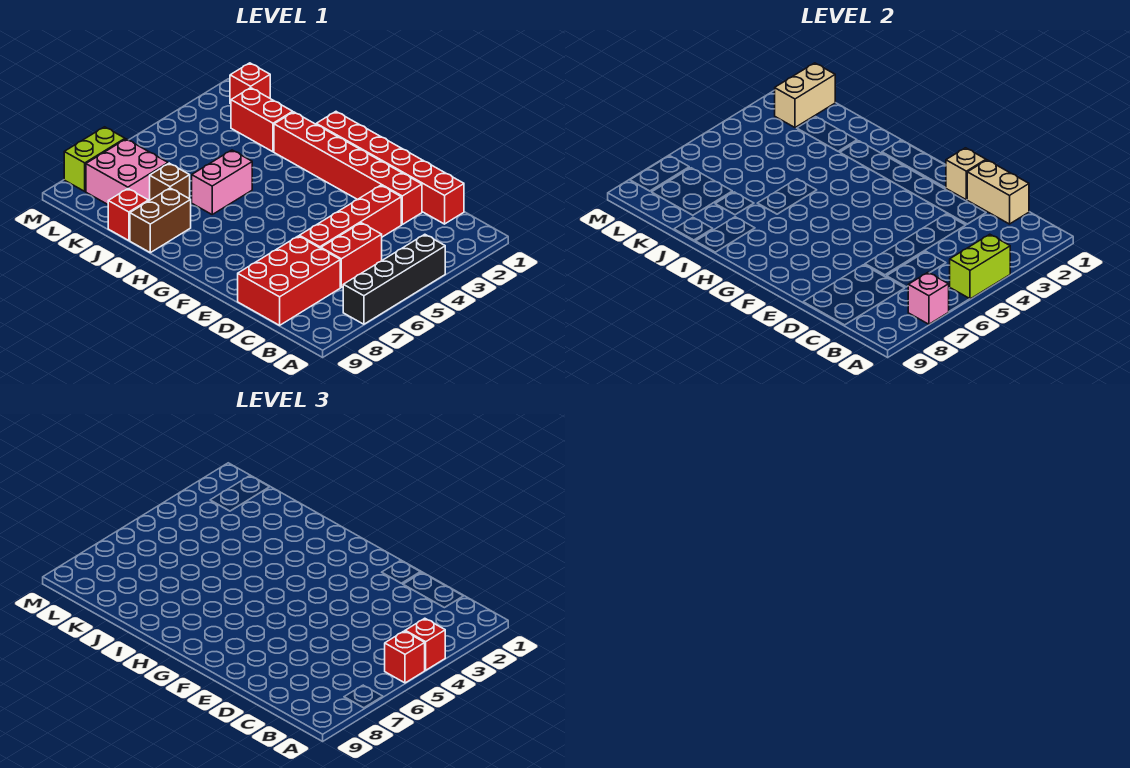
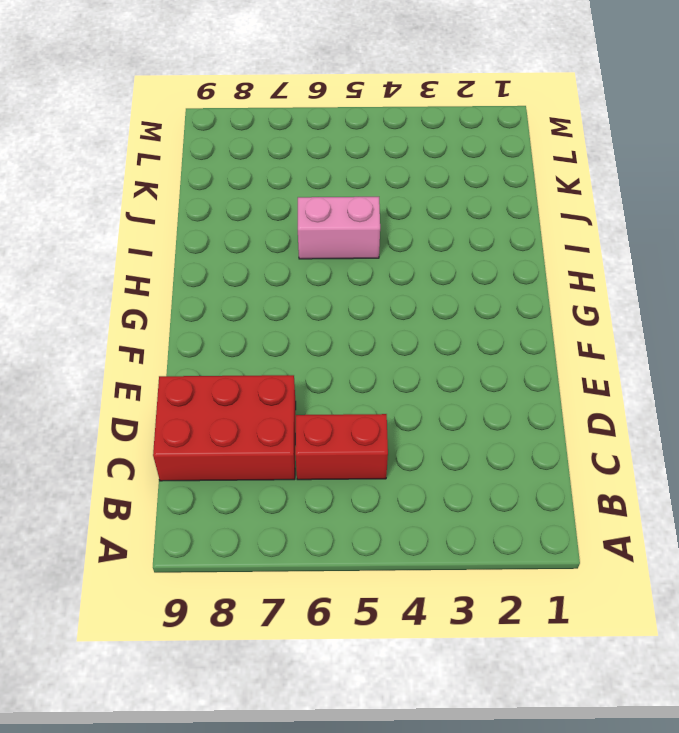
none -> black brick A4:A7 level 1
none -> red brick C1:H1 level 1
none -> red brick D2:I2 level 1

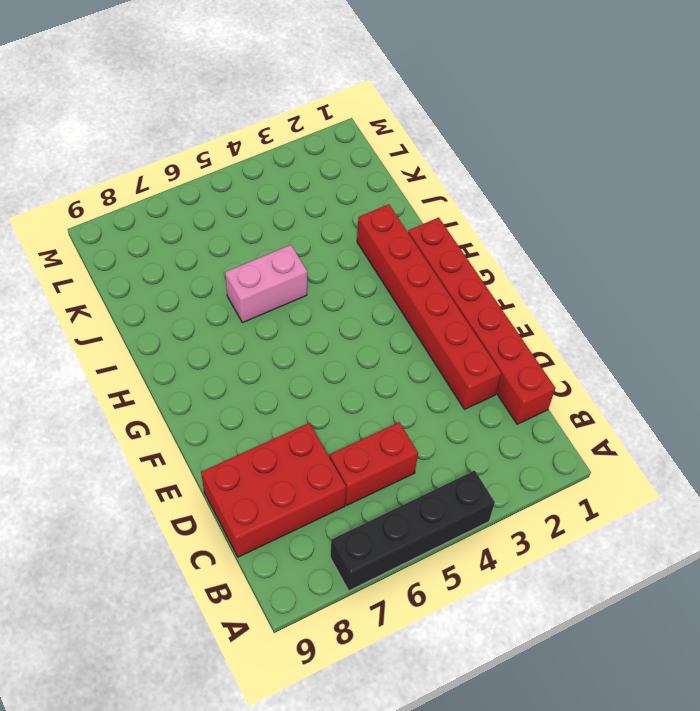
none -> red brick D3:D6 level 1
none -> brown brick I8:I9 level 1
none -> red brick J2:K2 level 1

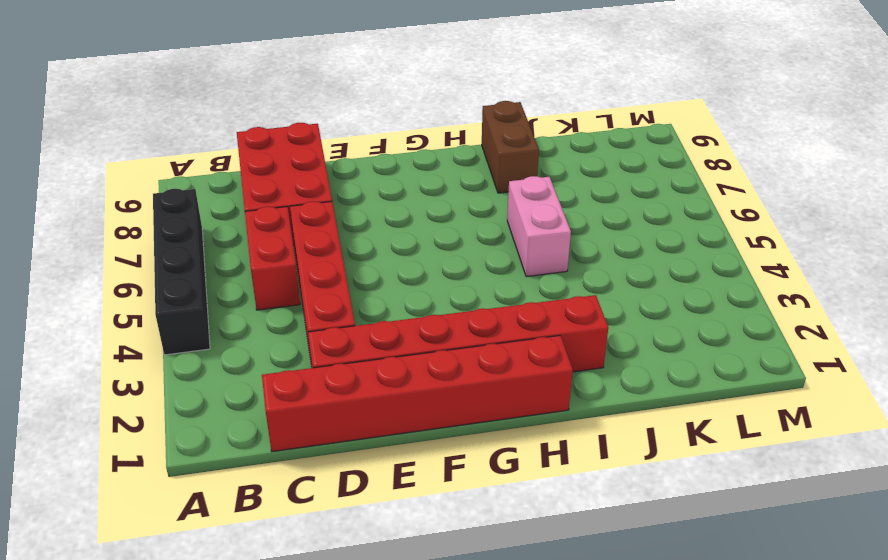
none -> red brick J2:K2 level 1
none -> brown brick J7 level 1
none -> red brick J9 level 1

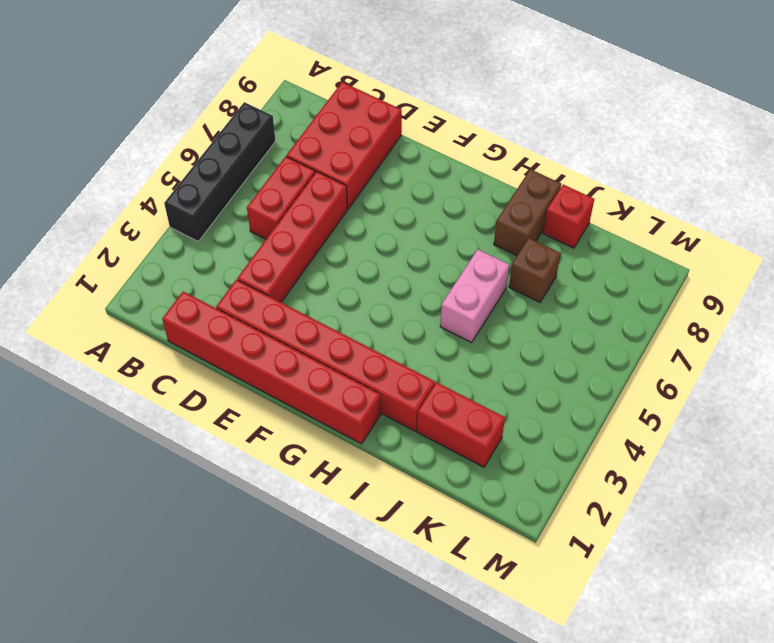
none -> pink brick K7:L8 level 1
none -> red brick L1 level 1
none -> lime brick M7:M8 level 1

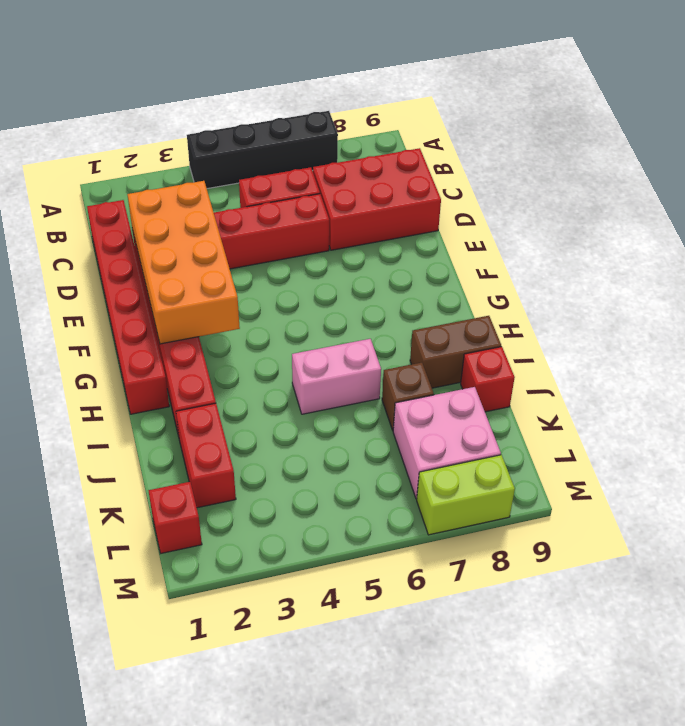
orange brick D2:G3 level 2 -> none
none -> lime brick A4:A5 level 2
none -> pink brick A7 level 2
none -> tan brick C1:D1 level 2

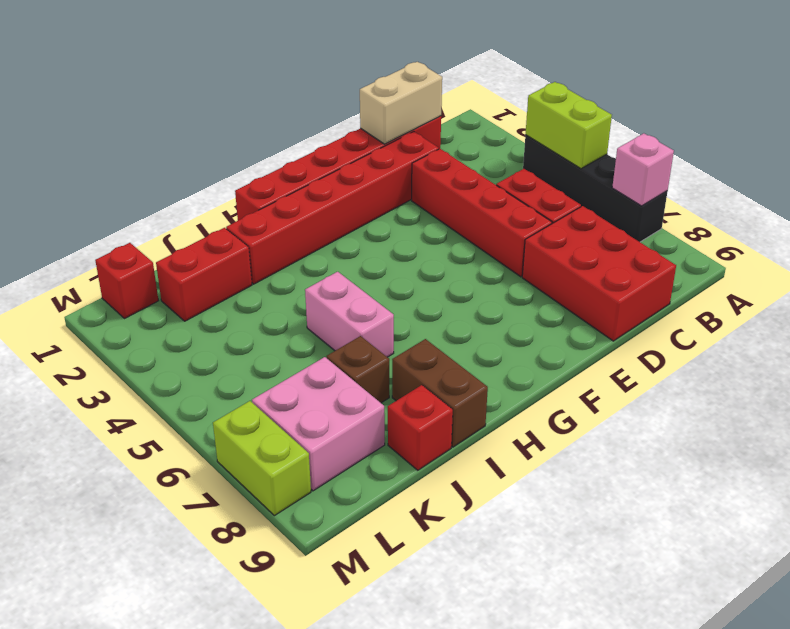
none -> tan brick E1 level 2
none -> tan brick L1:L2 level 2
none -> red brick A4 level 3

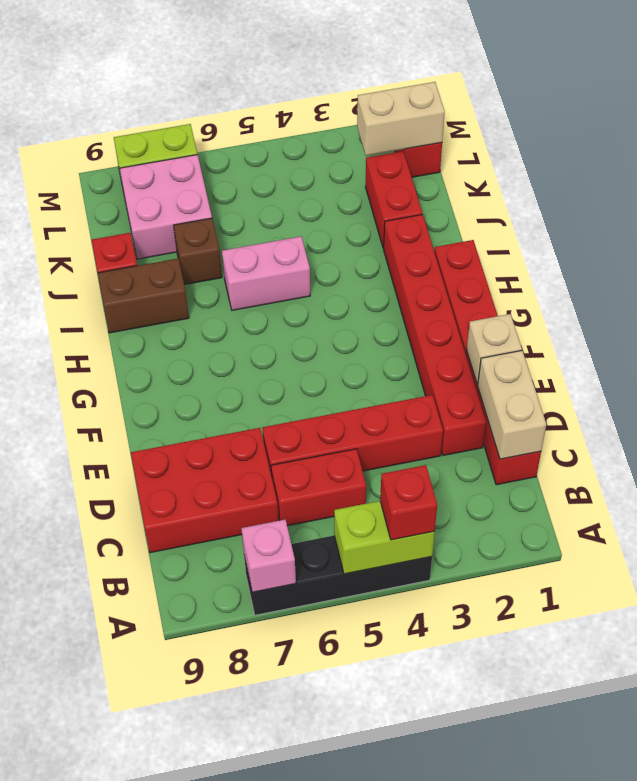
none -> red brick A5 level 3

